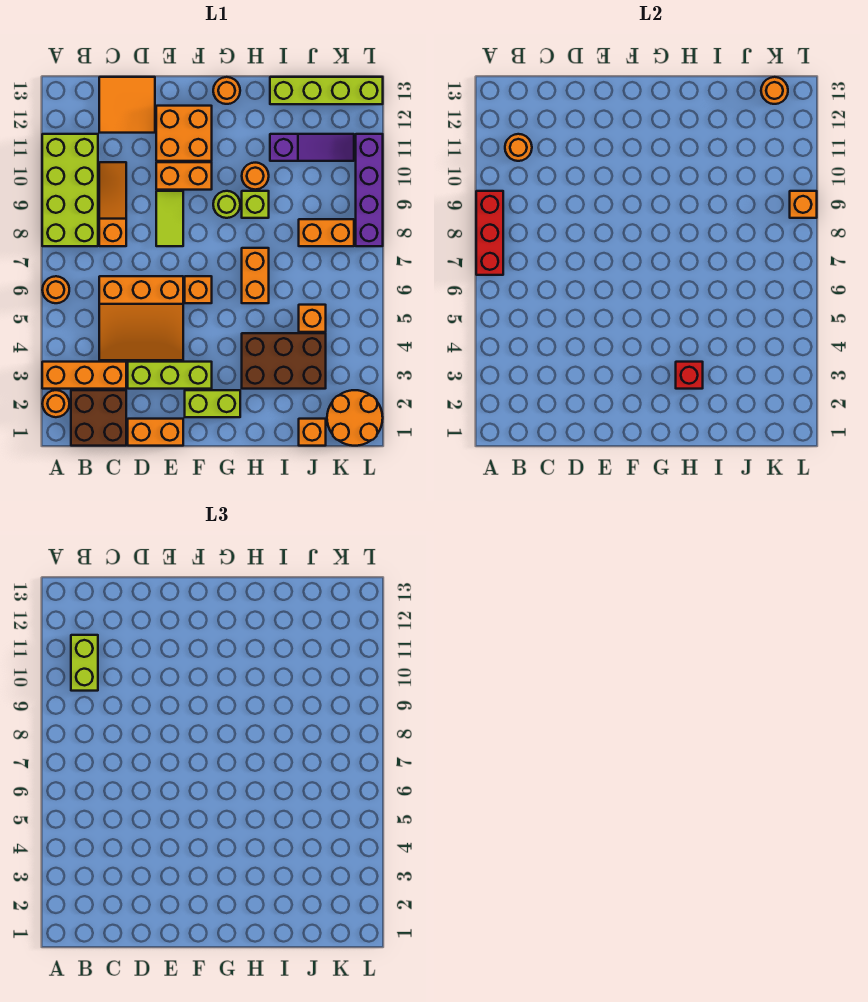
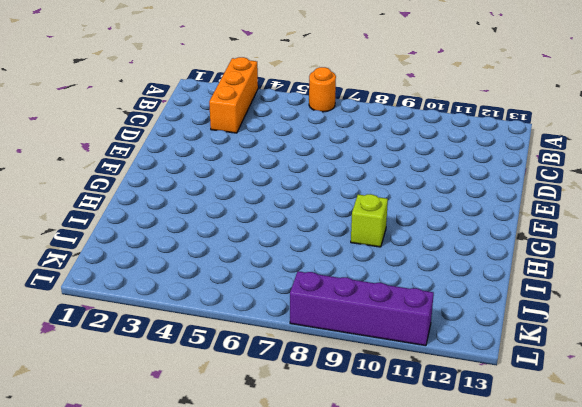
none -> orange round brick A2 level 1
none -> lime brick A8:B11 level 1
none -> brown brick B1:C2 level 1
none -> orange slope C4:E6 level 1 top 6

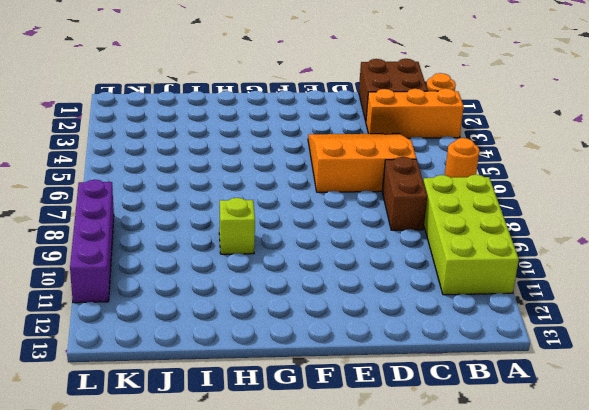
brown brick C7:C8 level 1 -> orange slope C8:C10 level 1 top 8
none -> orange tile C12:D13 level 1
none -> orange brick D1:E1 level 1
none -> lime brick D3:F3 level 1
none -> lime tile E8:E9 level 1

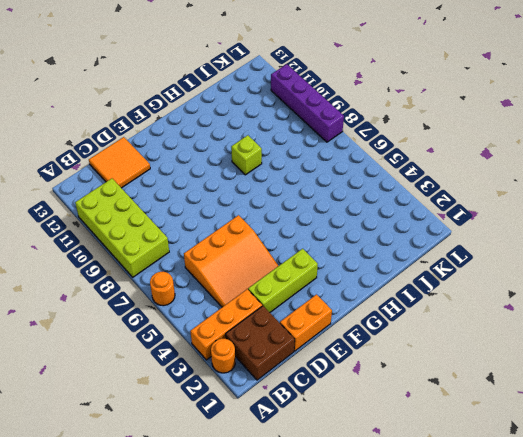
none -> orange slope C8:C10 level 1 top 8
none -> lime tile E8:E9 level 1
none -> orange brick E10:F10 level 1
none -> orange brick E11:F12 level 1

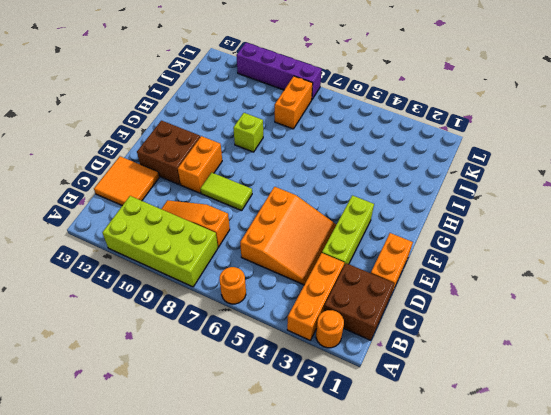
brown brick E11:F12 level 1 -> orange brick E11:F12 level 1
none -> lime brick F2:G2 level 1
none -> orange brick F6 level 1
none -> lime round brick G9 level 1
none -> orange round brick G13 level 1

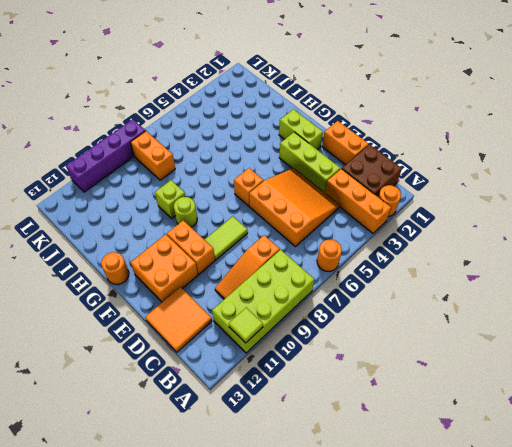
lime tile A11 level 2 -> none
none -> brown brick H3:J4 level 1
none -> orange brick H6:H7 level 1
none -> orange round brick H10 level 1
none -> purple slope I11:K11 level 1 top I

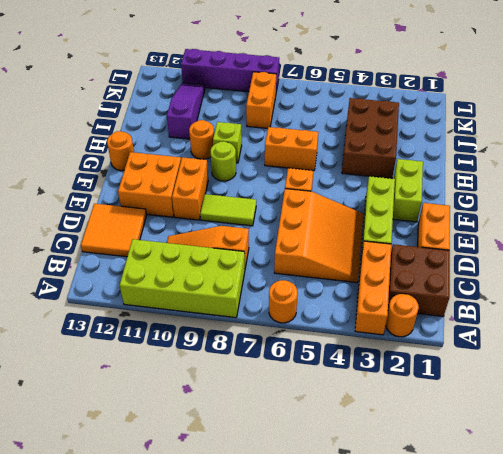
none -> lime brick I13:L13 level 1
none -> orange brick J1 level 1
none -> orange brick J5 level 1
none -> orange round brick K1:L2 level 1

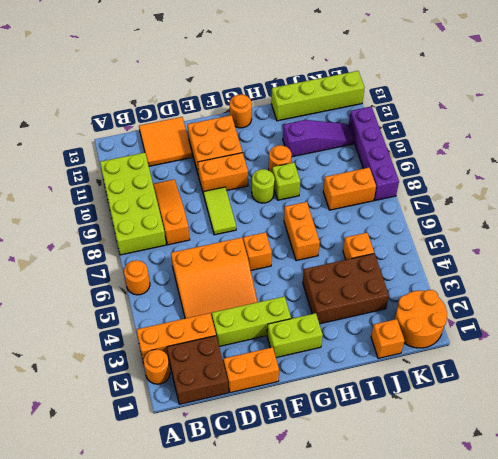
none -> red brick A7:A9 level 2
none -> orange round brick B11 level 2
none -> red brick H3 level 2
none -> orange round brick K13 level 2

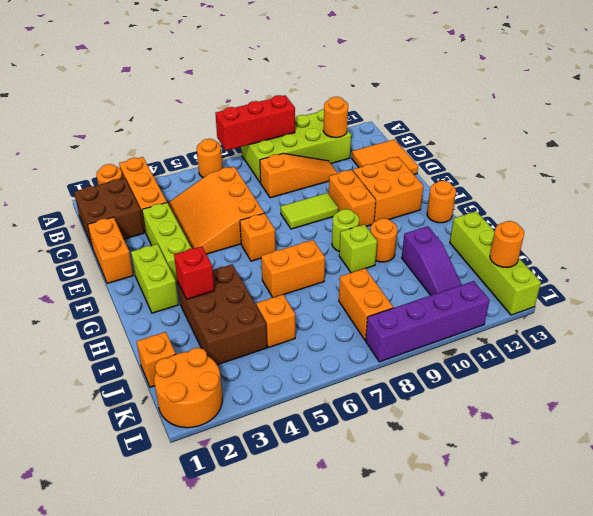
none -> orange brick L9 level 2
none -> lime brick B10:B11 level 3

